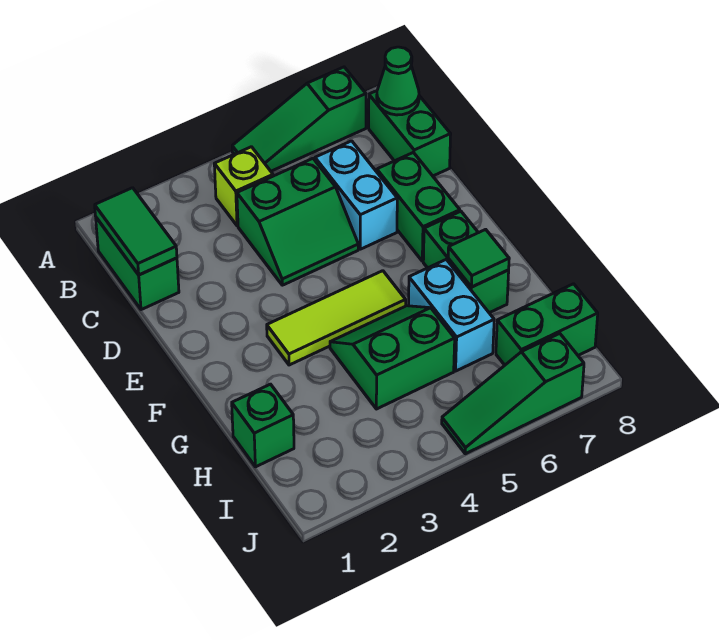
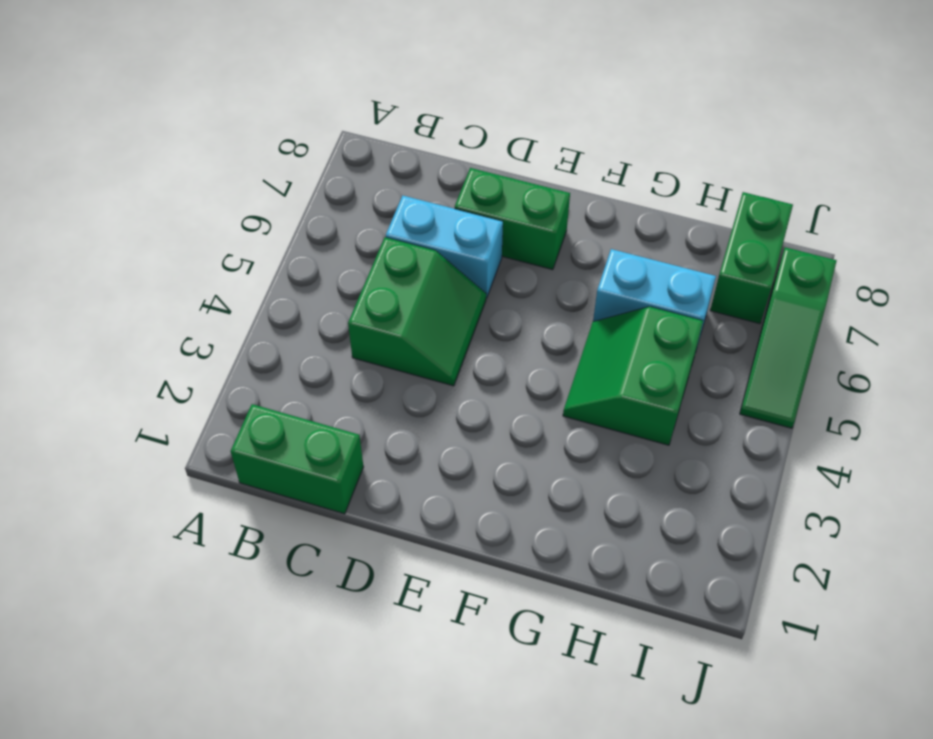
none -> green slope A5:A7 level 1 top 7
none -> lime brick B4 level 1
none -> green brick B8:C8 level 1

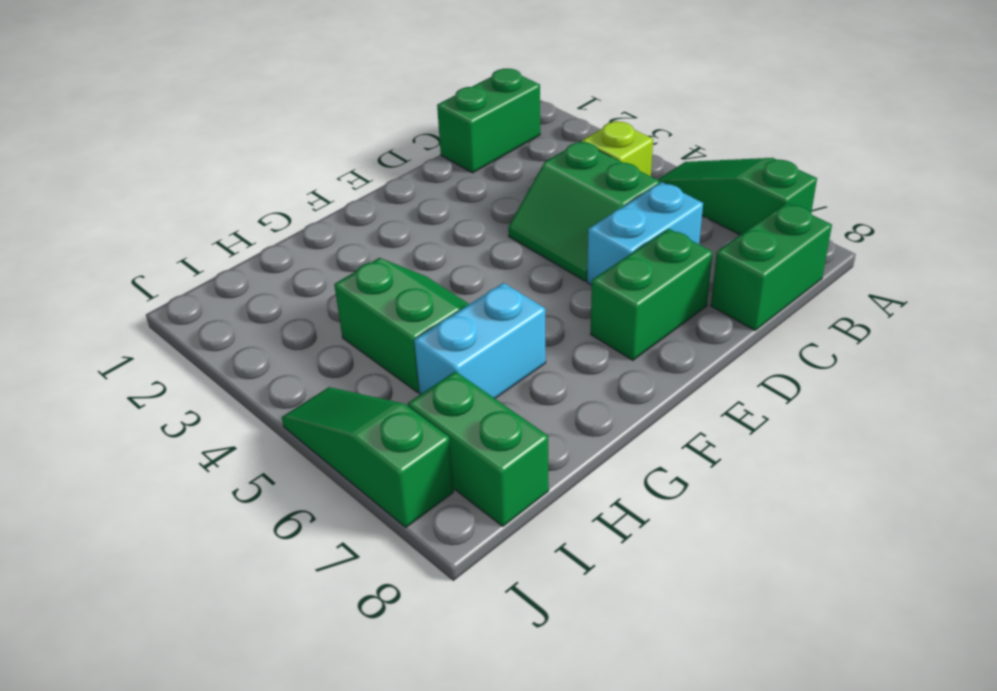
none -> lime tile F3:F5 level 1
none -> green brick F7:G7 level 1
none -> green brick H1 level 1

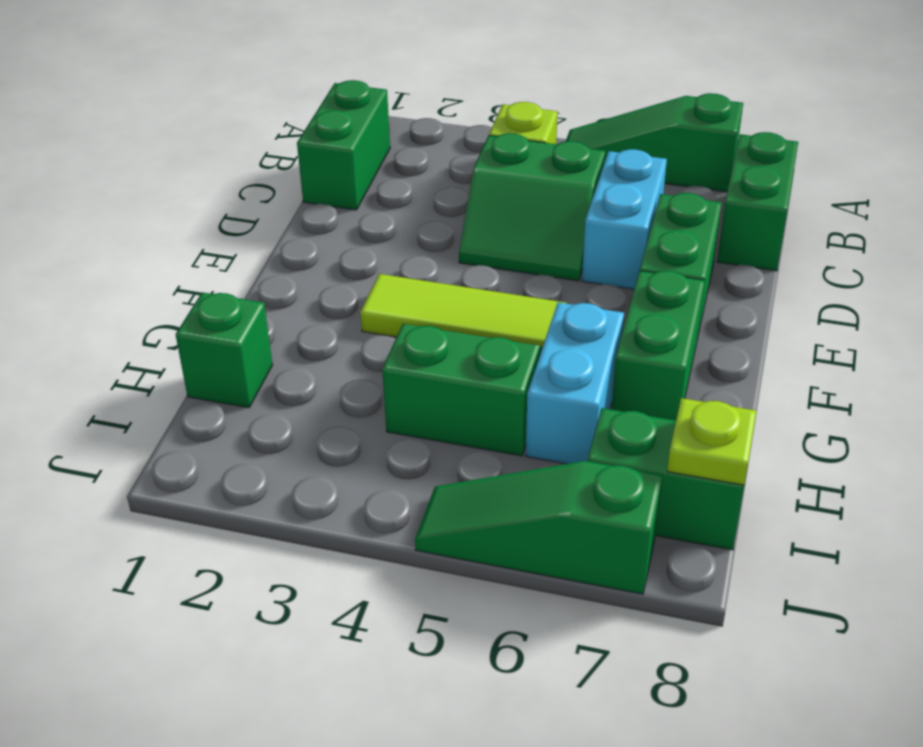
lime plate I8 level 2 -> none
none -> green tile B1:C1 level 2
none -> green cone B8 level 2
none -> green tile G7 level 2

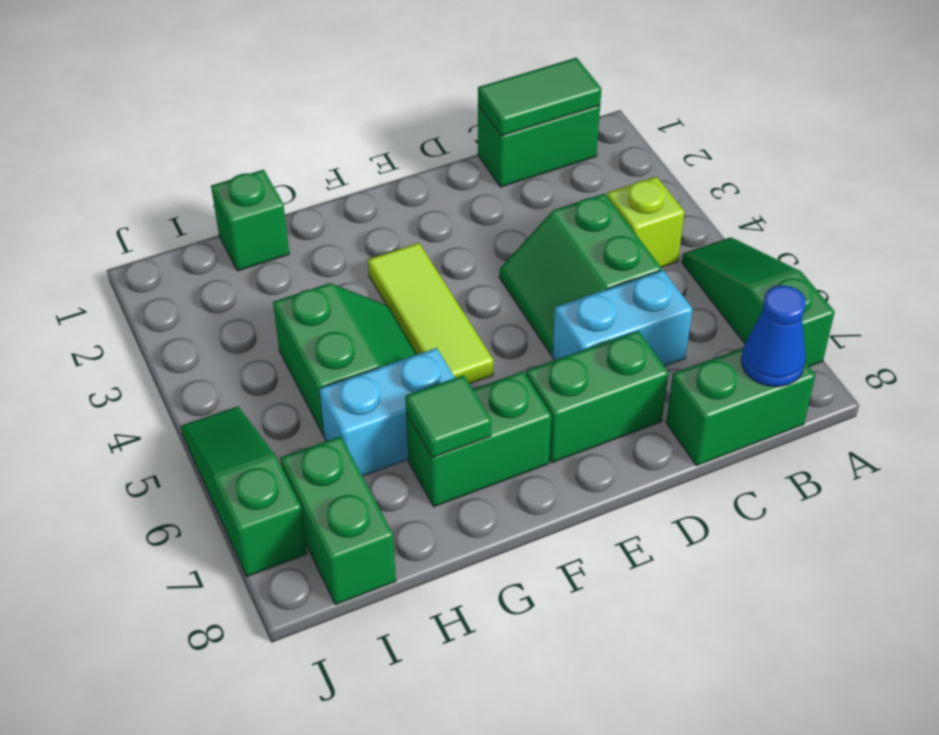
blue cone B8 level 2 -> green cone B8 level 2

